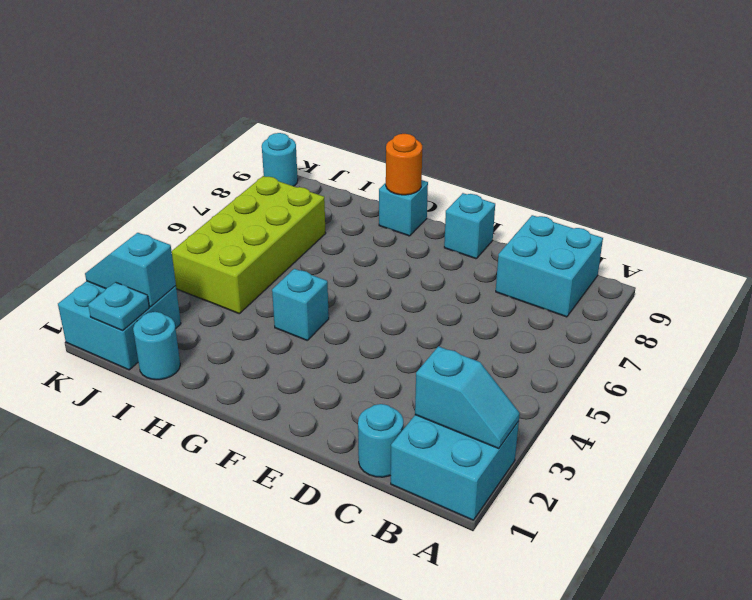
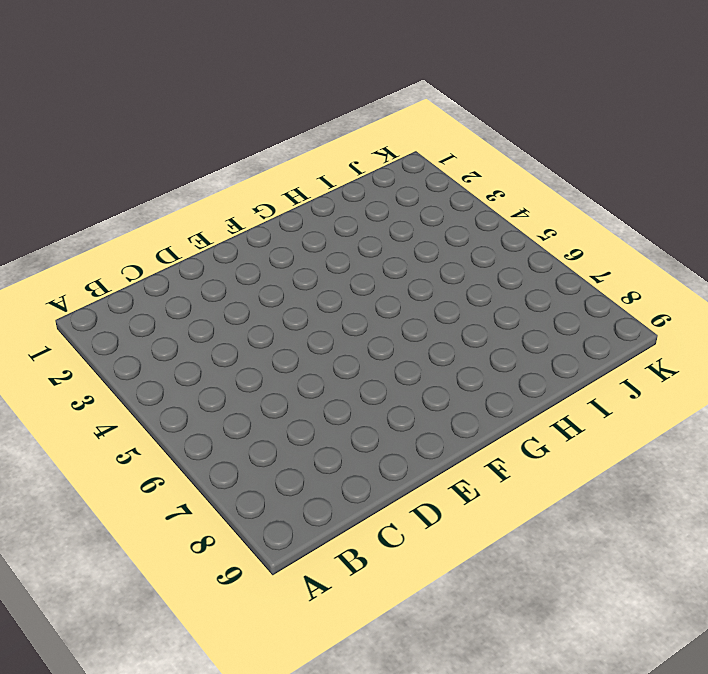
none -> cyan brick A1:B2 level 1
none -> cyan brick B8:C9 level 1
none -> cyan round brick C1 level 1

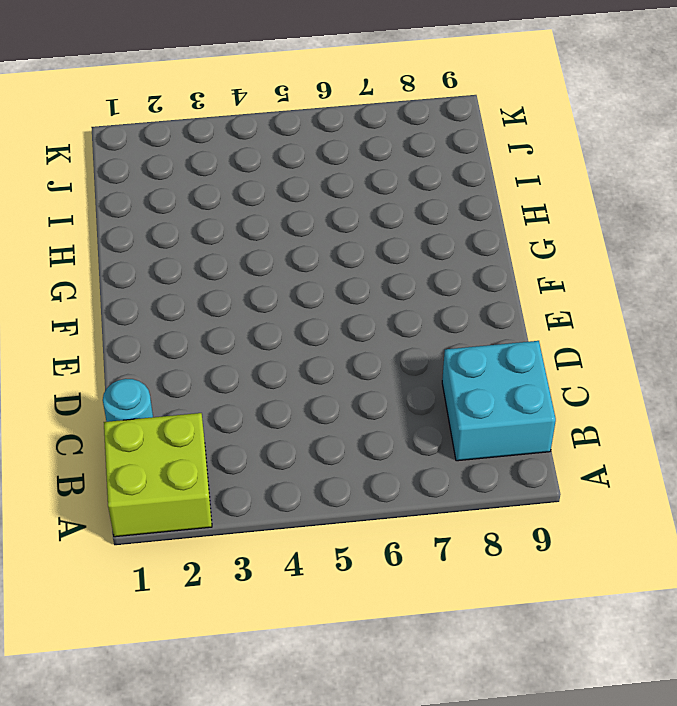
lime brick A1:B2 level 1 -> cyan brick A1:B2 level 1
none -> cyan brick E9 level 1
none -> cyan brick G4 level 1
none -> cyan brick G9 level 1

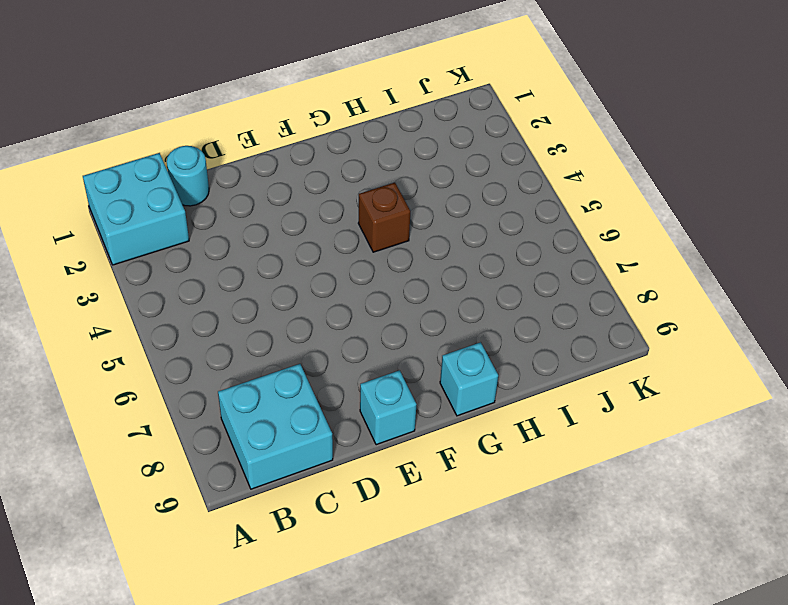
brown brick G4 level 1 -> cyan brick G4 level 1
none -> cyan round brick I1 level 1
none -> lime brick I4:J7 level 1
none -> cyan brick J1:K2 level 1

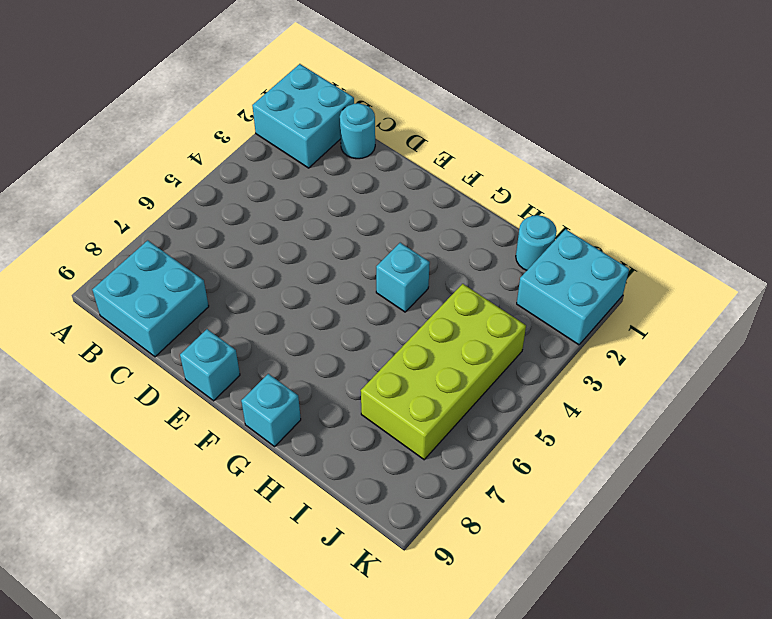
none -> cyan round brick K9 level 1
none -> cyan slope A2:B2 level 2 top B
none -> orange round brick G9 level 2

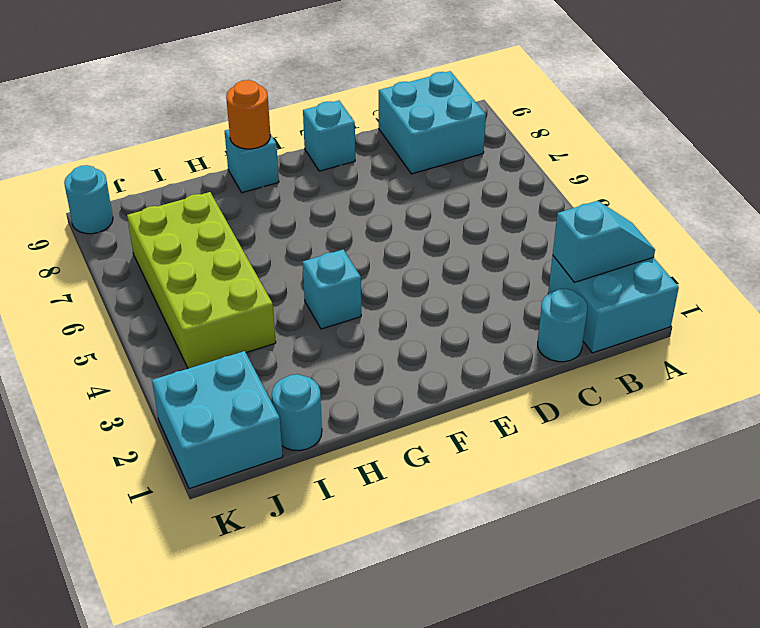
none -> cyan plate J1 level 2
none -> cyan slope J2:K2 level 2 top J

